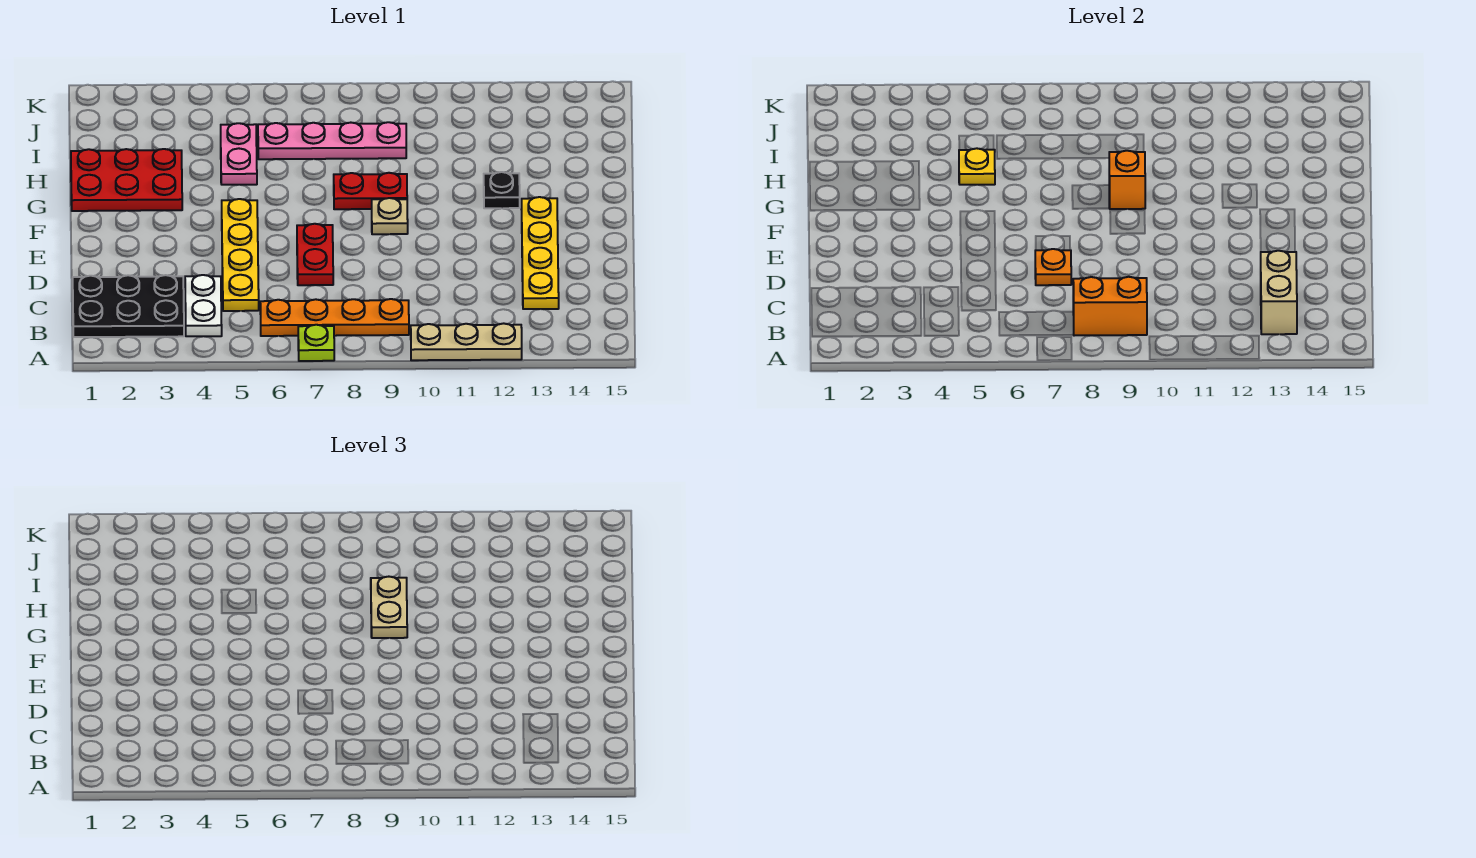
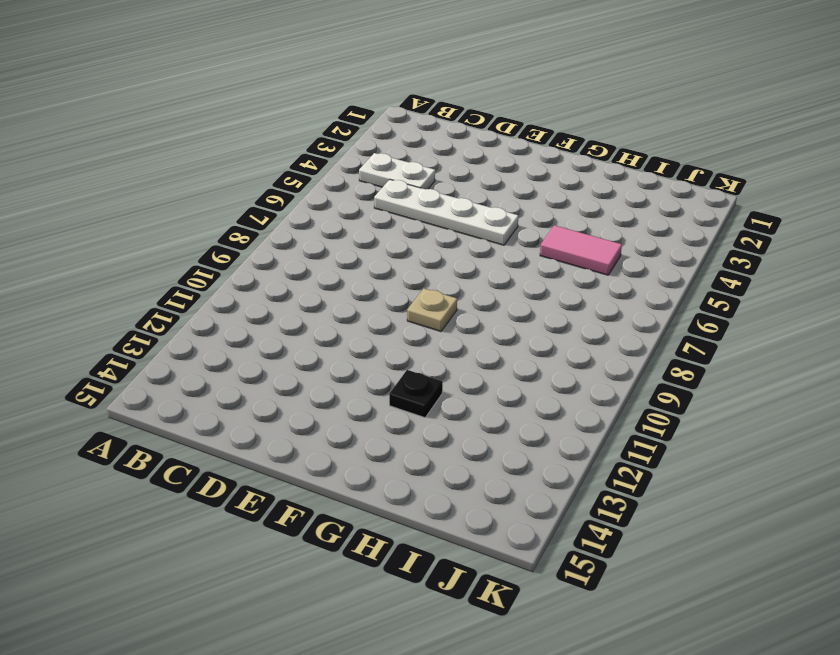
white plate C5:F5 level 1 -> yellow plate C5:F5 level 1
pink tile H5:I5 level 1 -> pink plate H5:I5 level 1
none -> lime plate A7 level 1
none -> tan plate A10:A12 level 1
none -> black plate B1:C3 level 1

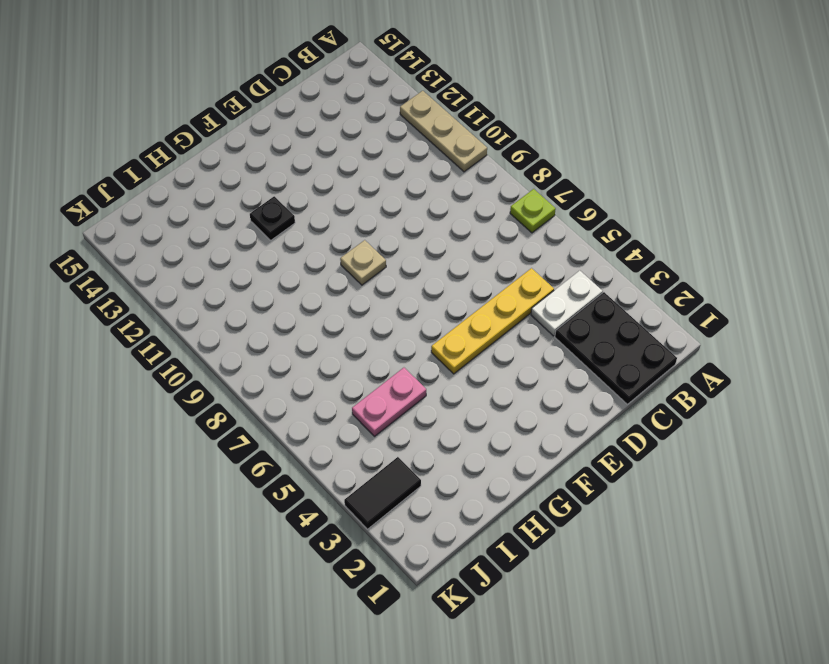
black tile J3:K3 level 1 -> none
none -> orange plate B6:B9 level 1
none -> yellow plate C13:F13 level 1
none -> red plate D7:E7 level 1

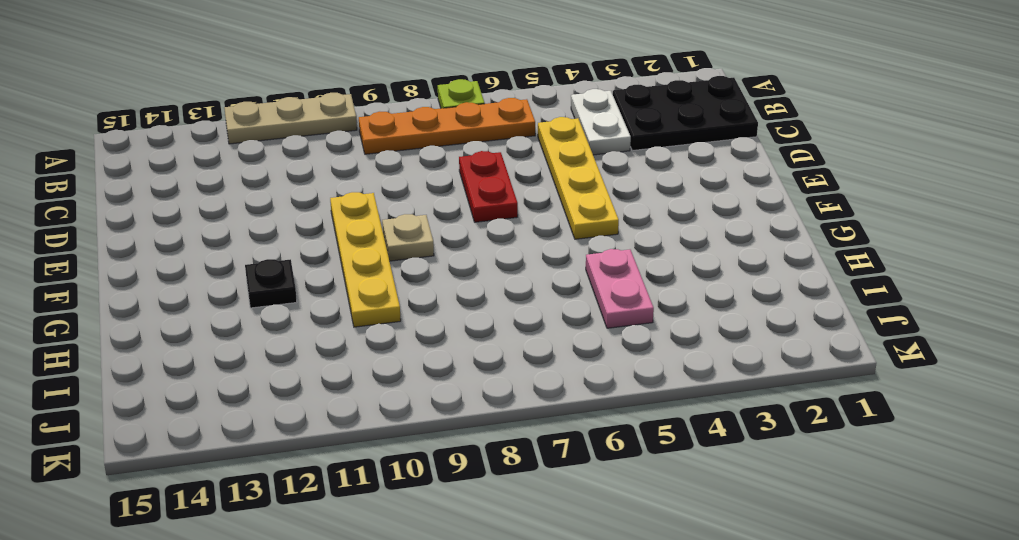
yellow plate E10:H10 level 1 -> yellow plate C13:F13 level 1
none -> red plate G1:H3 level 1
none -> red plate G8:G9 level 1
none -> pink plate I6:I9 level 1

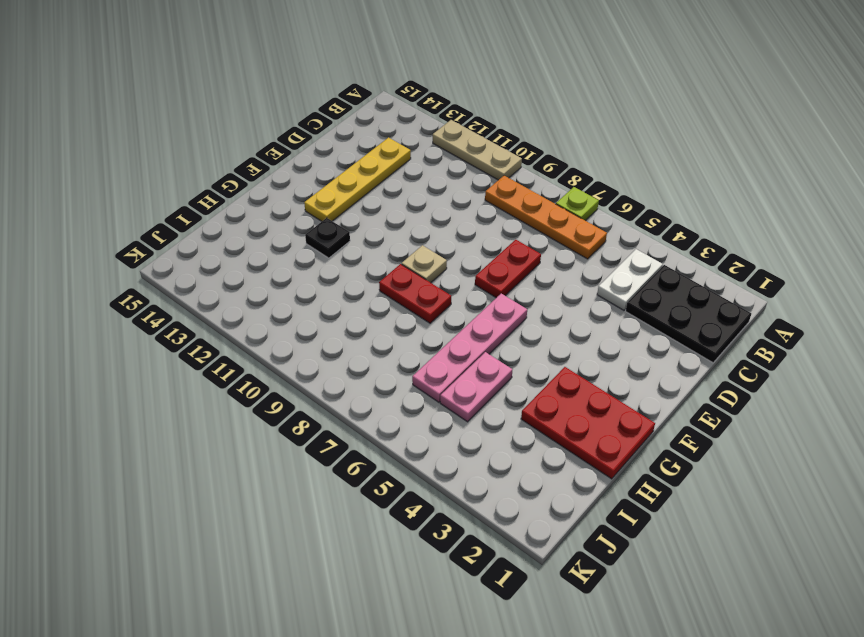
pink plate F6:I6 level 1 -> pink plate I6:I9 level 1
none -> yellow plate C5:F5 level 1
none -> orange brick B8:B9 level 2
none -> tan brick B13:C13 level 2

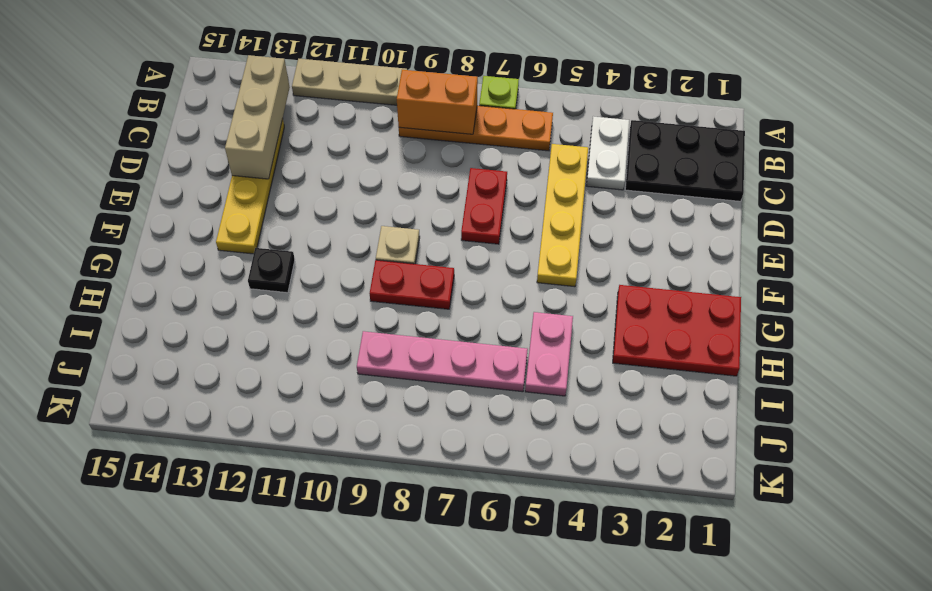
tan brick B13:D13 level 2 -> tan brick B13:C13 level 2
none -> orange plate D7 level 2
none -> orange brick G9 level 2
none -> yellow plate H5 level 2

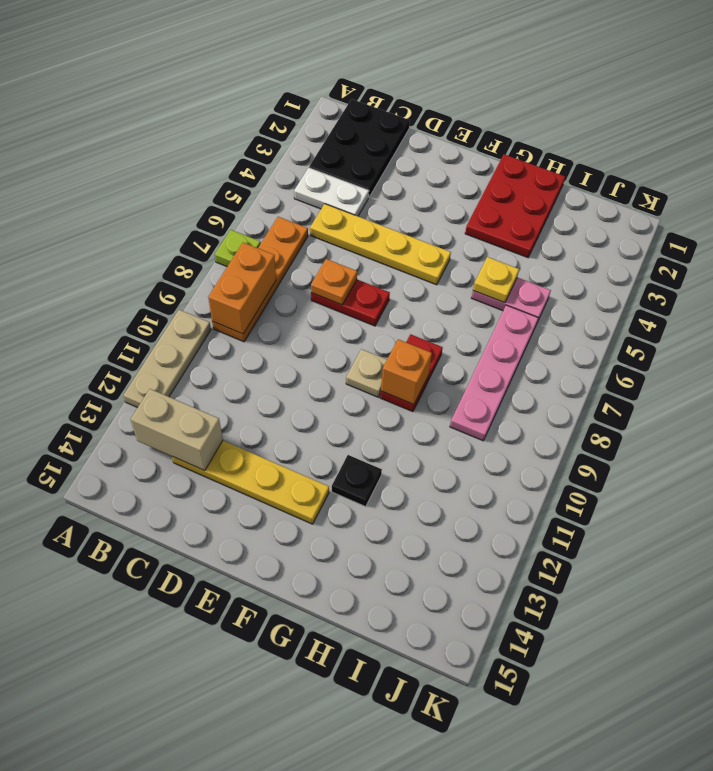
none -> tan plate G9:H9 level 3

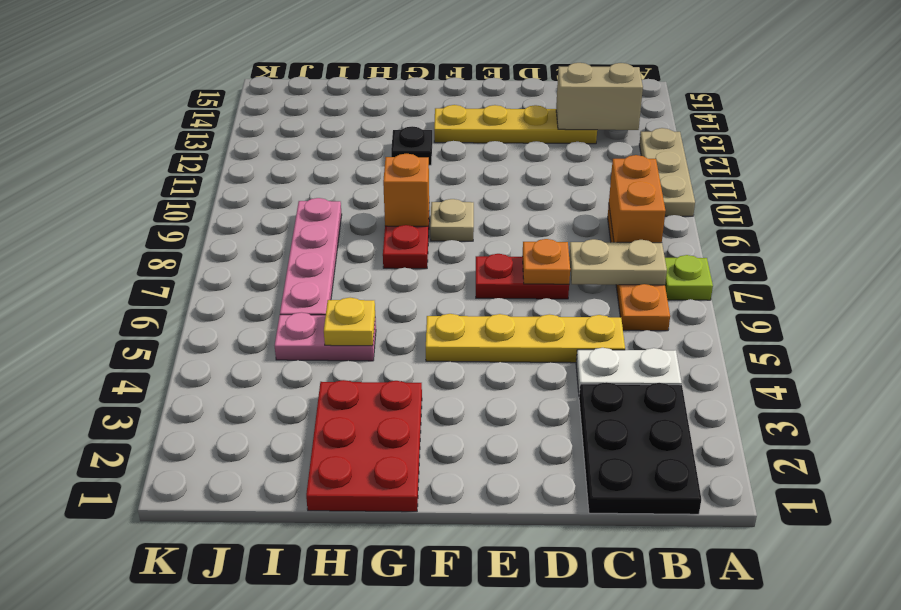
tan plate B7:C7 level 2 -> tan plate G9:H9 level 3

